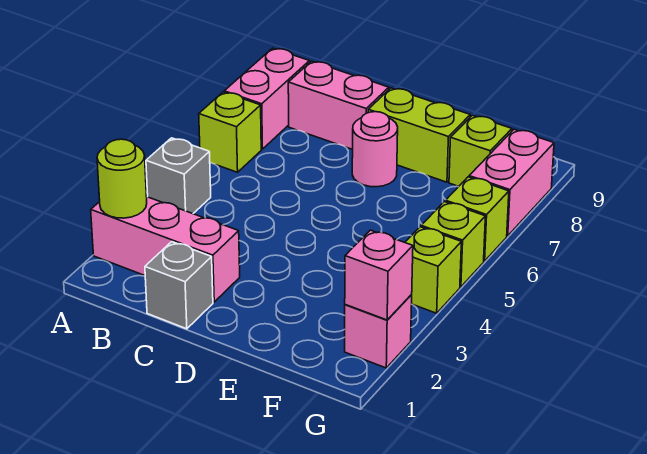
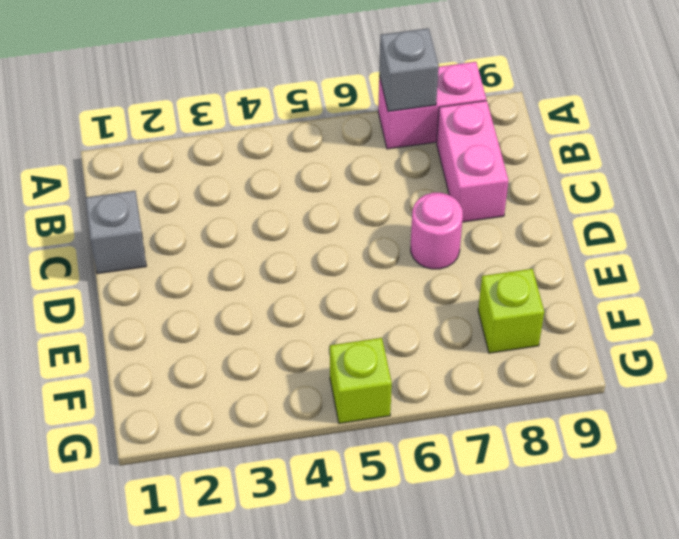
grey brick A7 level 2 -> grey brick A4 level 1
none -> pink brick A2:C2 level 1
none -> lime brick A6 level 1
none -> lime brick D8:E8 level 1

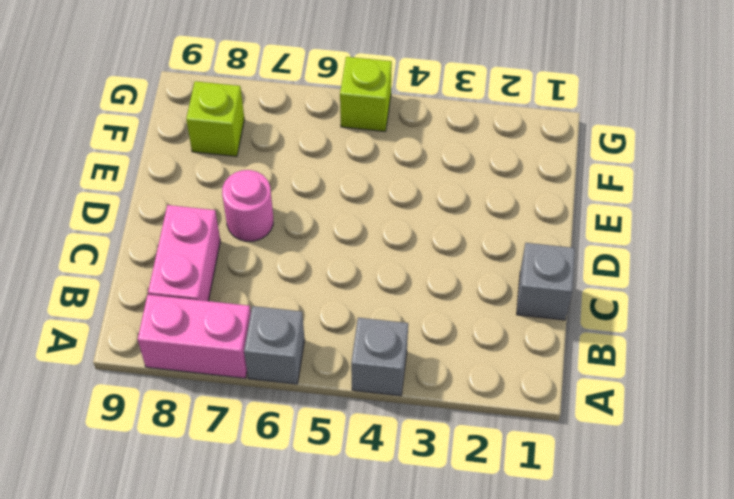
grey brick A6 level 1 -> lime brick A6 level 1
none -> pink brick A2:C2 level 1
none -> lime brick D8:E8 level 1
none -> pink brick G2 level 1

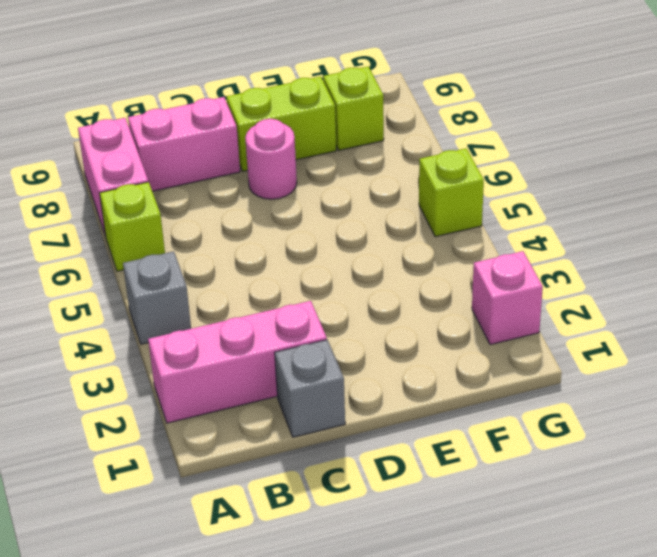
none -> lime brick G4 level 1
none -> lime brick G6 level 1
none -> pink brick G7:G8 level 1

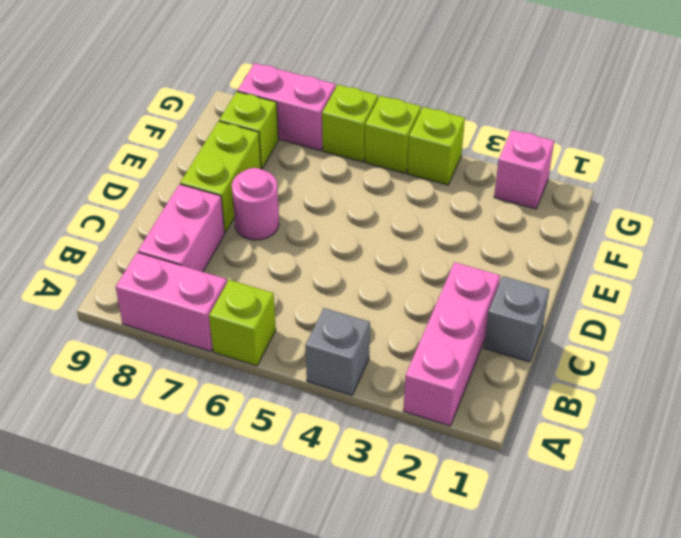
none -> lime round brick A2 level 2
none -> pink brick G2 level 2

